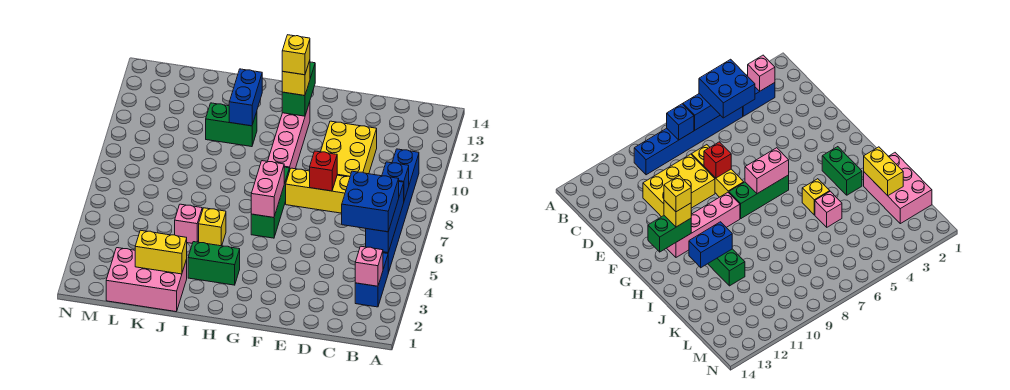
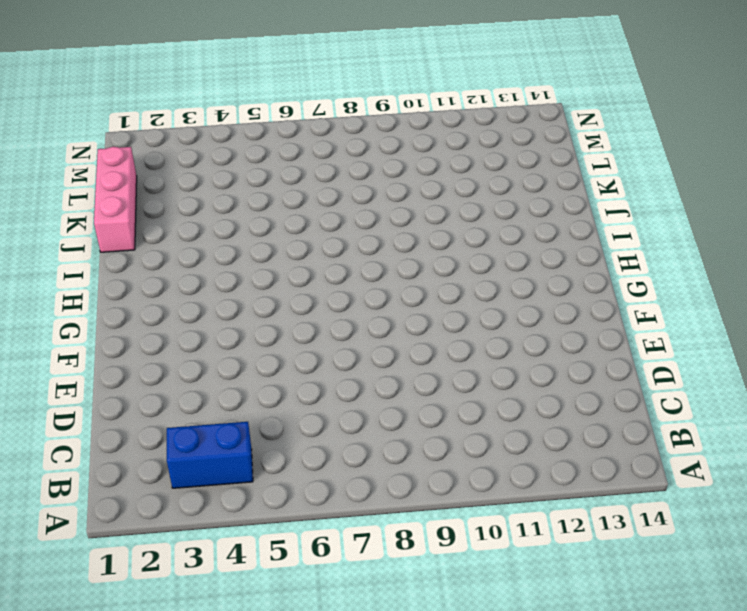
pink brick J1:L1 level 1 -> pink brick J1:L2 level 1
none -> blue brick B5:B10 level 1
none -> yellow brick D8:F8 level 1
none -> yellow brick D9:E11 level 1

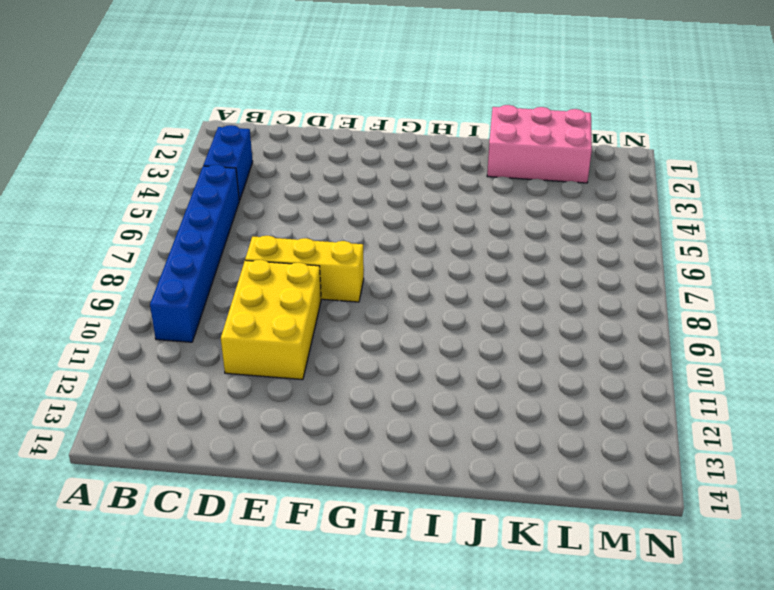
none -> green brick G6:G8 level 1
none -> pink brick G9:G12 level 1
none -> green brick H3:I3 level 1

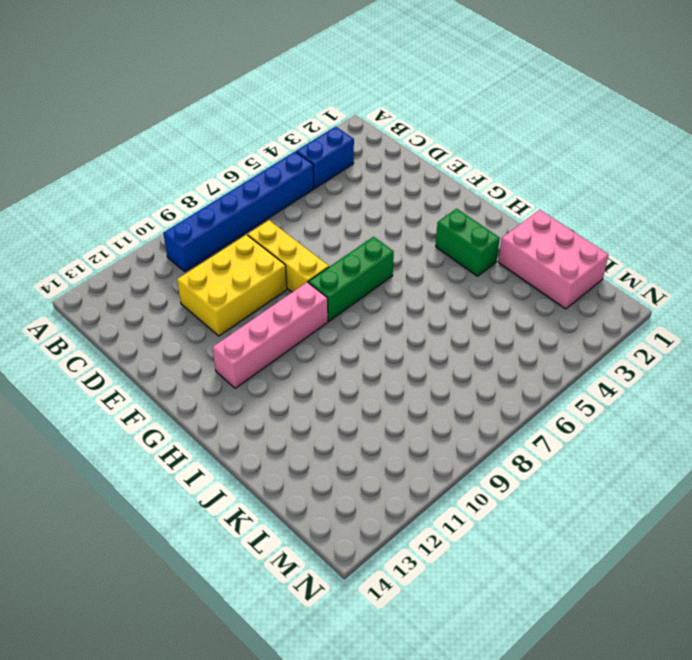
none -> yellow brick I5 level 1
none -> green brick I11:J11 level 1
none -> pink brick J5 level 1

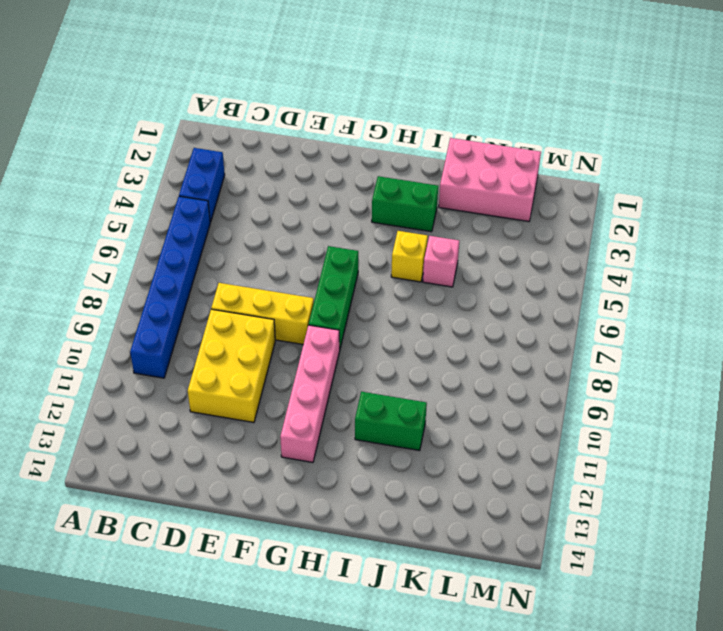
none -> pink brick B3 level 2
none -> blue brick B5:B7 level 2
none -> blue brick B8 level 2

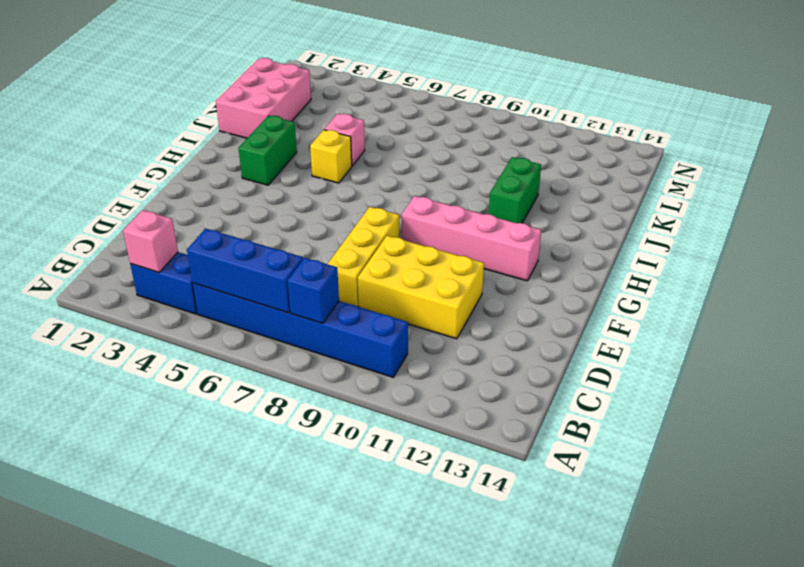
none -> green brick G6:G8 level 1
none -> red brick E8 level 2
none -> pink brick G6:G7 level 2

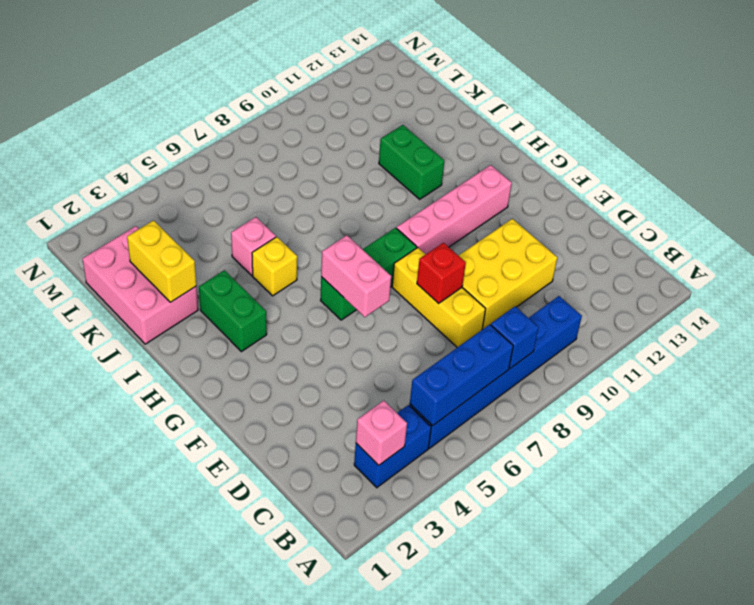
pink brick F6:G6 level 2 -> pink brick G6:G7 level 2
none -> green brick G12:G13 level 2
none -> blue brick I11:I12 level 2
none -> blue brick B5:C6 level 3

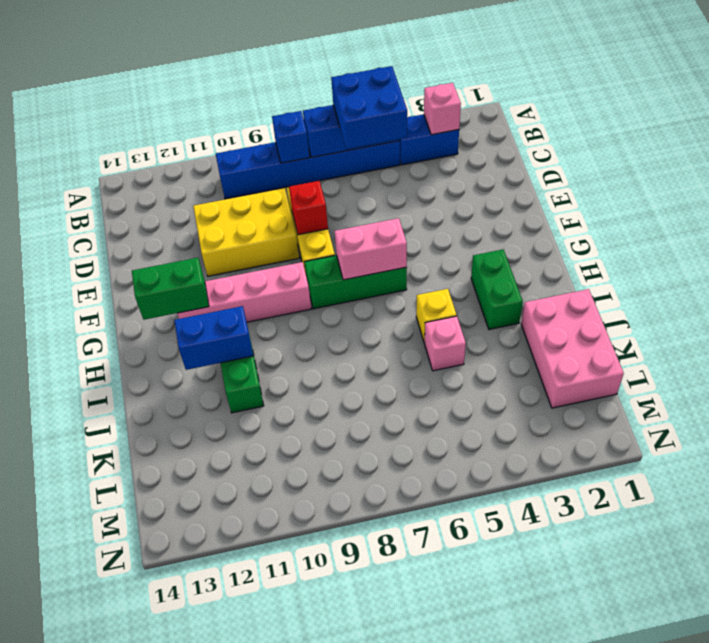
none -> yellow brick J2:K2 level 2
none -> yellow brick G12 level 3
none -> yellow brick G12 level 4

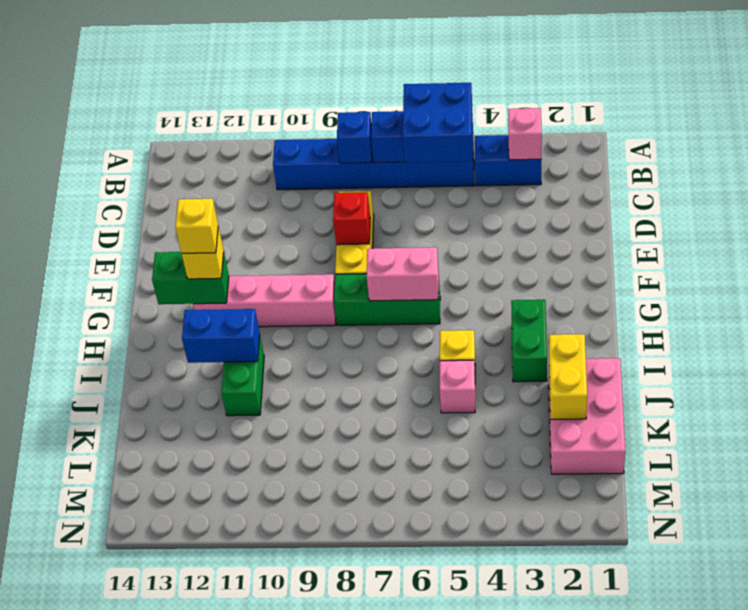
none -> yellow brick D9:E11 level 1

